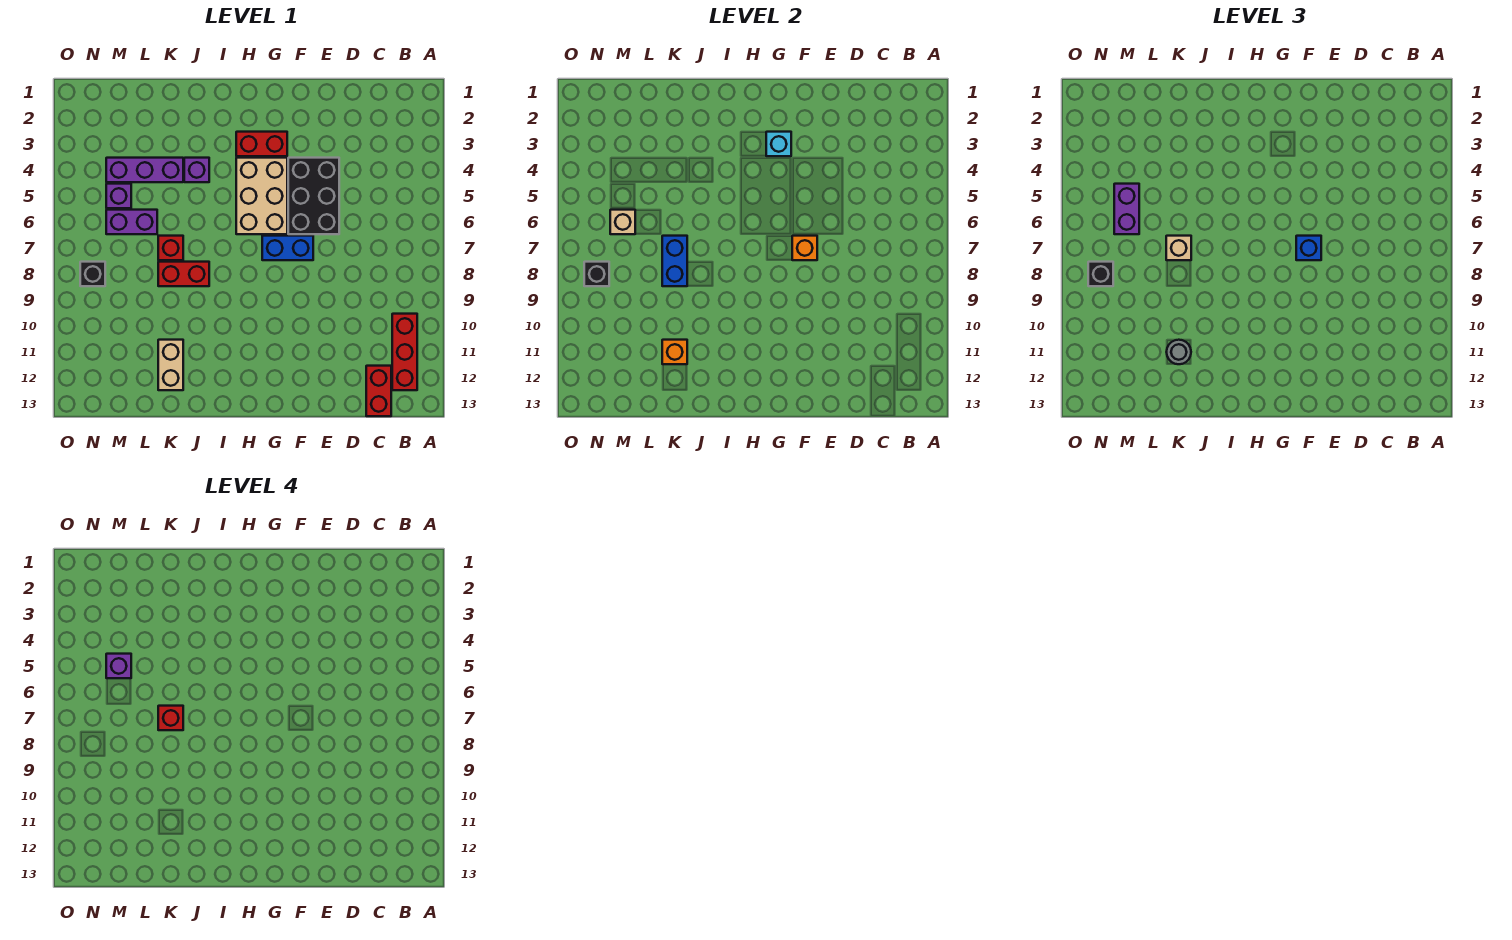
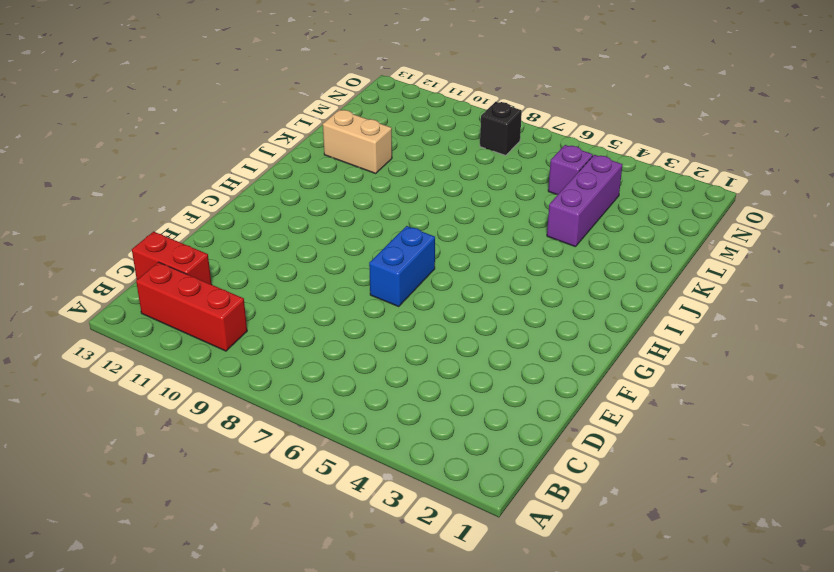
none -> black brick E4:F6 level 1
none -> red brick G3:H3 level 1
none -> tan brick G4:H6 level 1

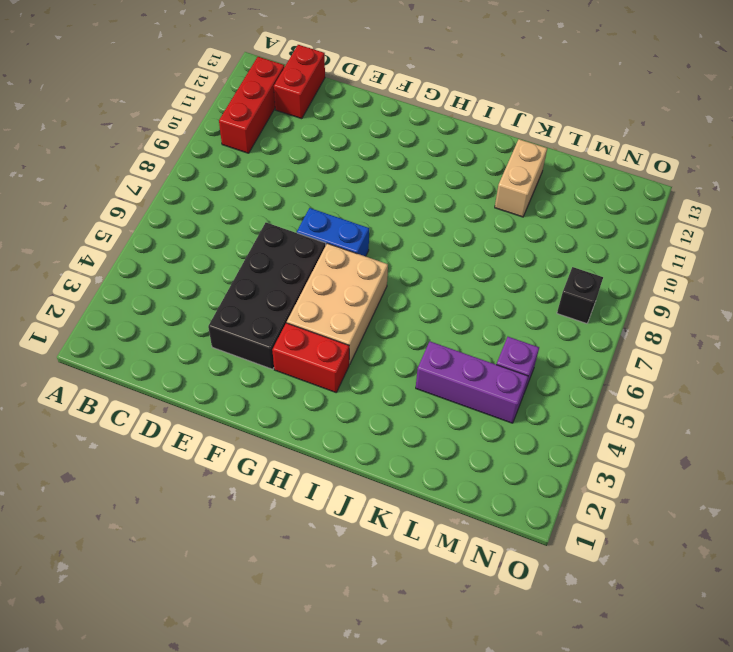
black brick E3:F6 level 1 -> black brick E4:F6 level 1
none -> purple brick J4 level 1
none -> red brick J8:K8 level 1
none -> red brick K7 level 1

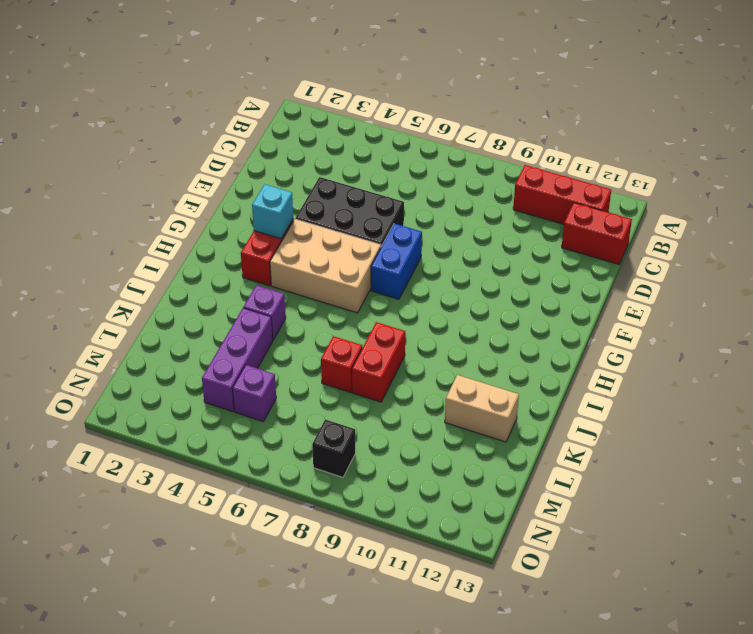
none -> purple brick L6:M6 level 1
none -> orange brick F7 level 2
none -> blue brick K7:K8 level 2

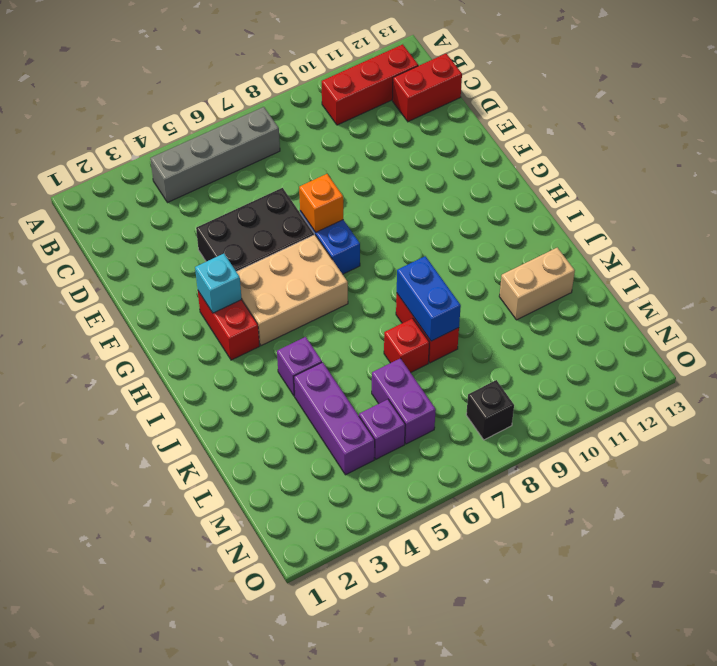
grey brick B4:B7 level 1 -> none
blue brick J8:K8 level 2 -> blue brick K7:K8 level 2
none -> orange brick K11 level 2
none -> tan brick M6 level 2
none -> black brick N8 level 2

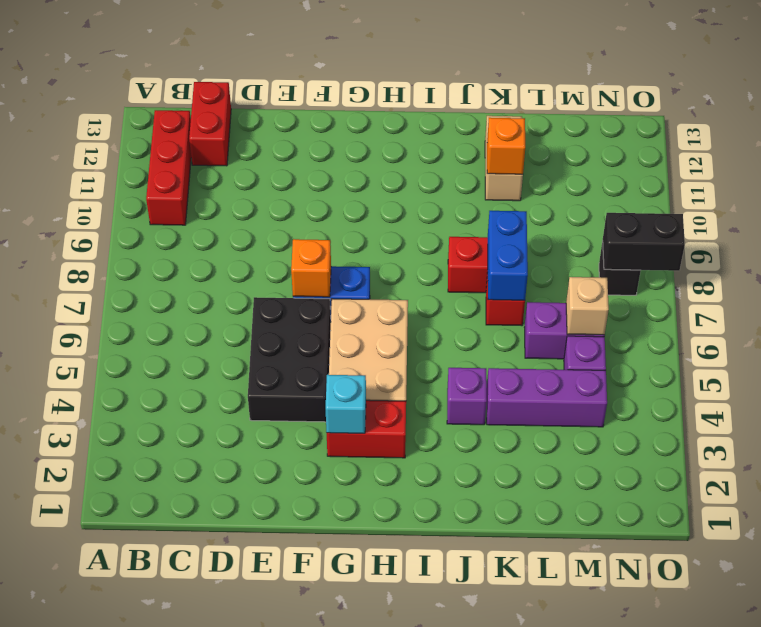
black brick N8:O8 level 2 -> black brick N8 level 2
none -> blue brick F7 level 3
none -> tan brick K7 level 3
none -> grey round brick K11 level 3

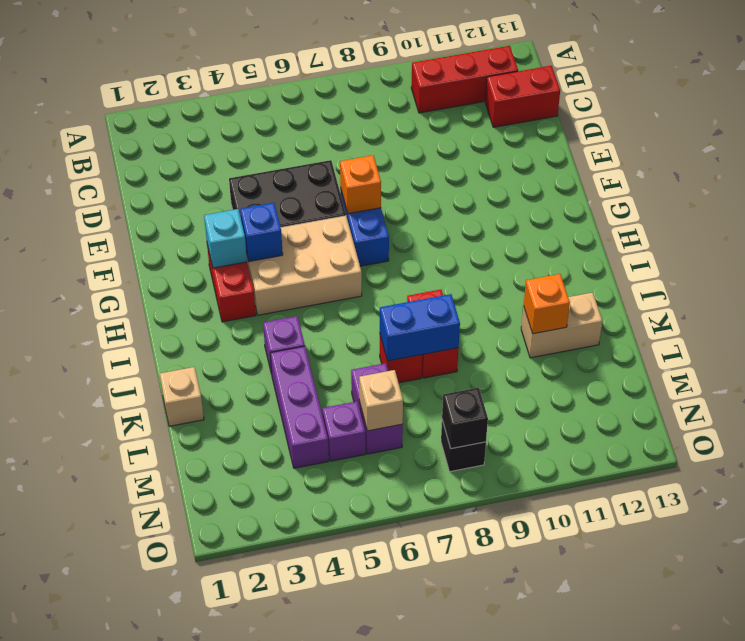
blue brick G4 level 2 -> blue brick F7 level 3
tan brick K1 level 1 -> tan brick K7 level 3
none -> grey round brick K11 level 3
none -> purple brick M5:M6 level 3
none -> black brick N8 level 3

